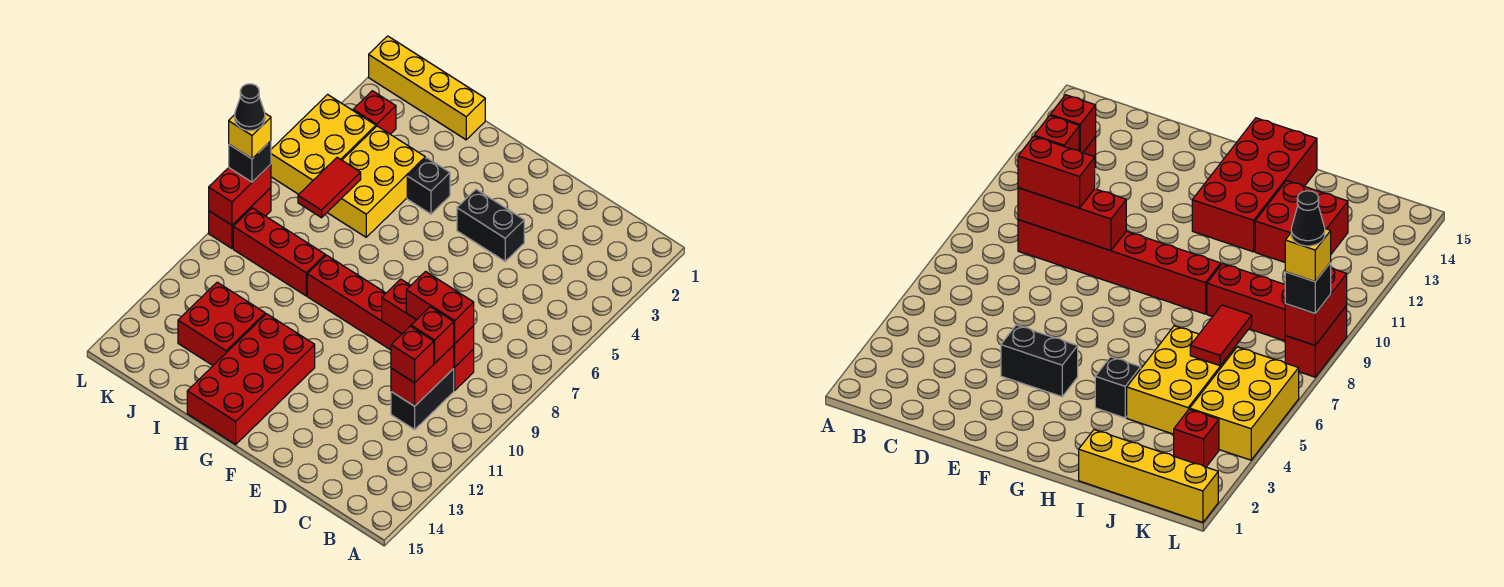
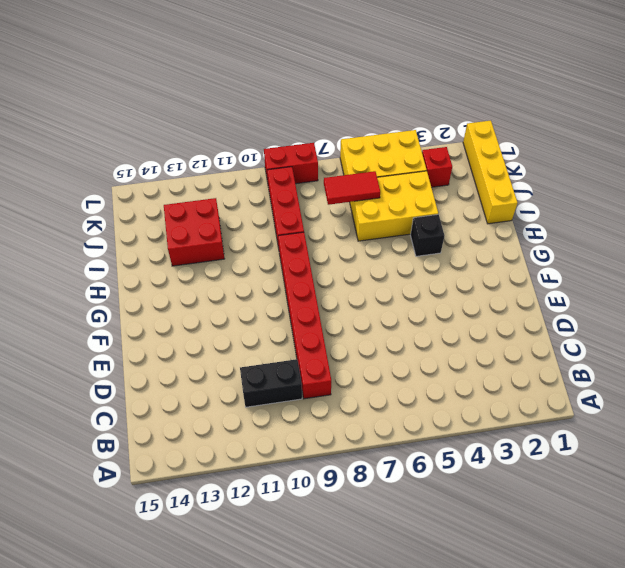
none -> black brick E4:F4 level 1
none -> red brick G12:H15 level 1
none -> red brick C9:E9 level 2

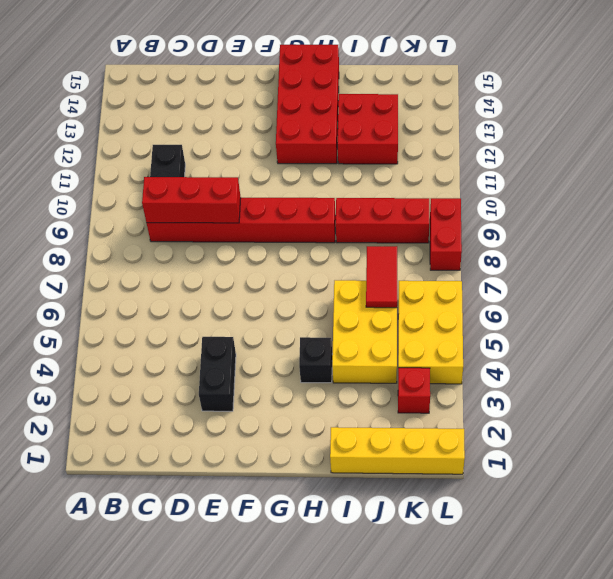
black brick E3:E4 level 1 -> black brick E4:F4 level 1
none -> red brick C10:C11 level 2
none -> red brick L8:L9 level 2
none -> red brick C9:D9 level 3

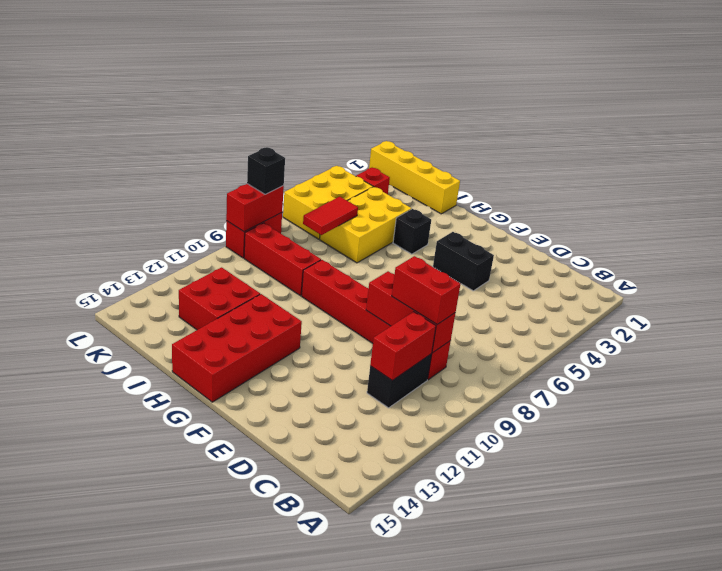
none -> red brick C10 level 3
none -> red brick C11 level 3
none -> yellow brick L8 level 4

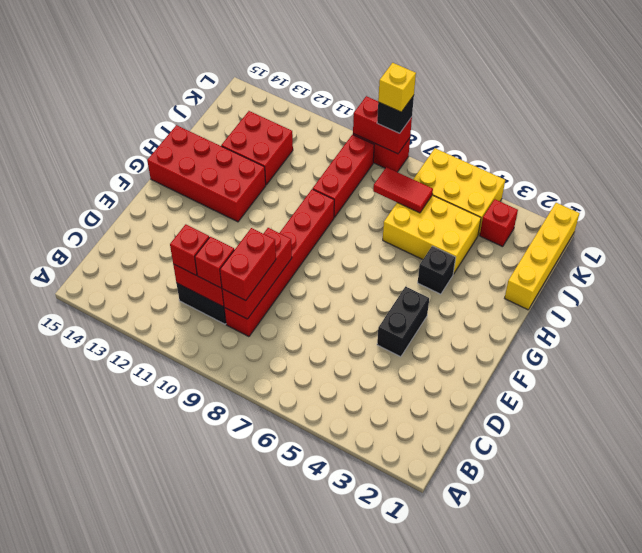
none -> black cone L8 level 5

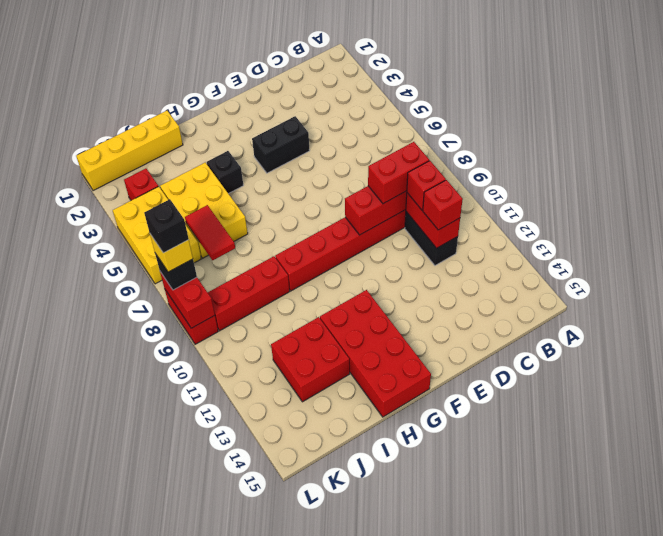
black brick L8 level 5 -> black cone L8 level 5

